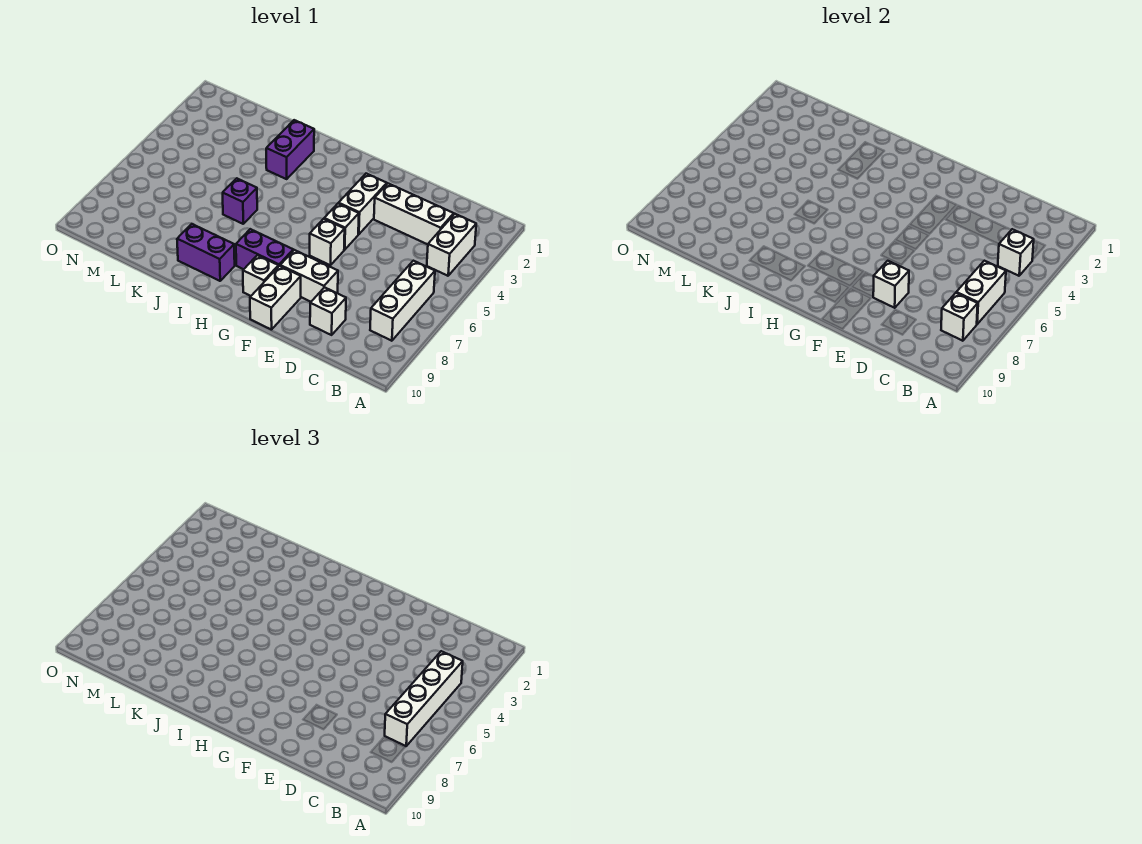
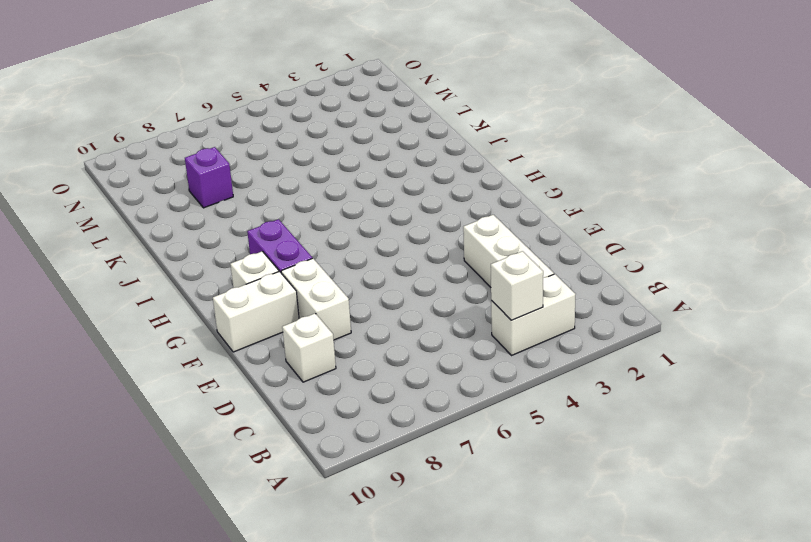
purple brick L8 level 1 -> purple brick J6 level 1
none -> white brick B6:B8 level 1
none -> white brick F3:F4 level 1
none -> white brick F5 level 1

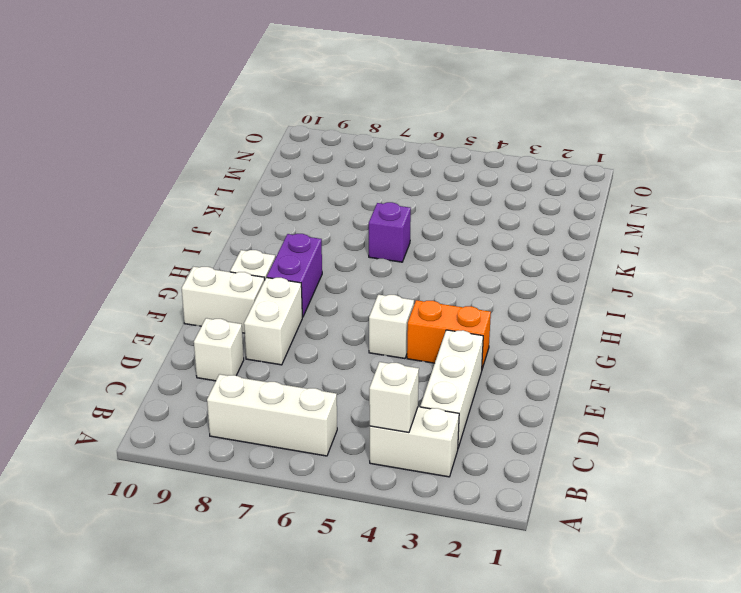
orange brick F3:F4 level 1 -> white brick F3:F4 level 1
none -> white brick F6 level 1
none -> purple brick I9:J9 level 1
none -> purple brick J2:J3 level 1

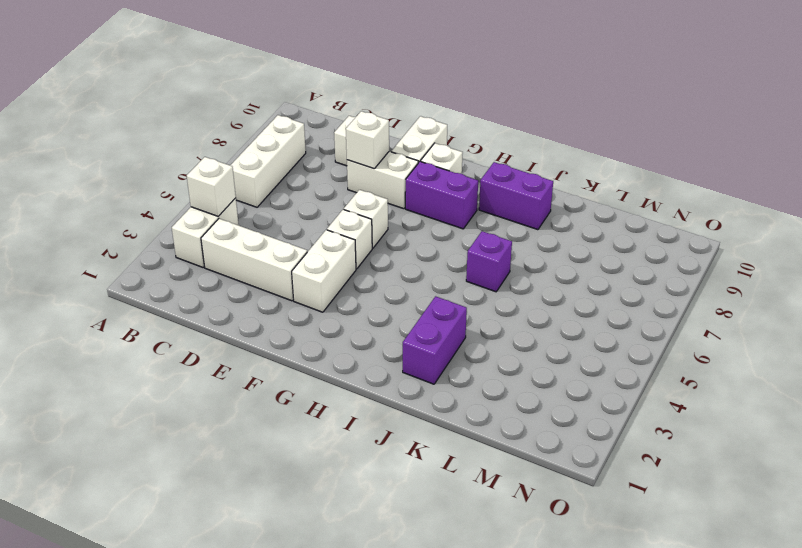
none -> white brick B6:B7 level 2
none -> white brick B8 level 2
none -> white brick B4:B7 level 3

